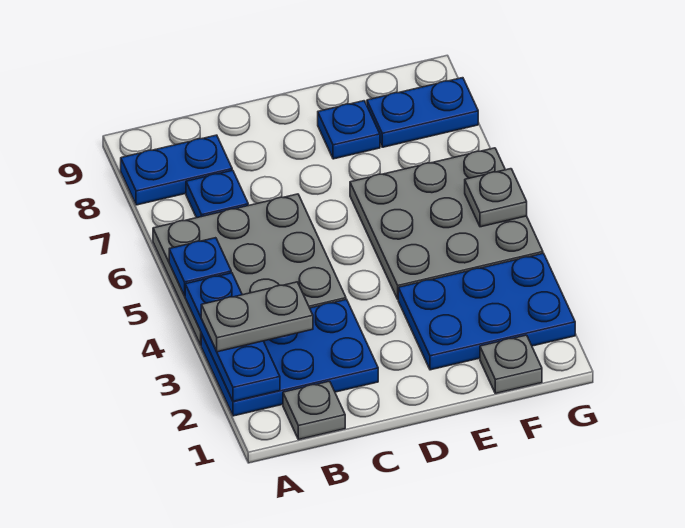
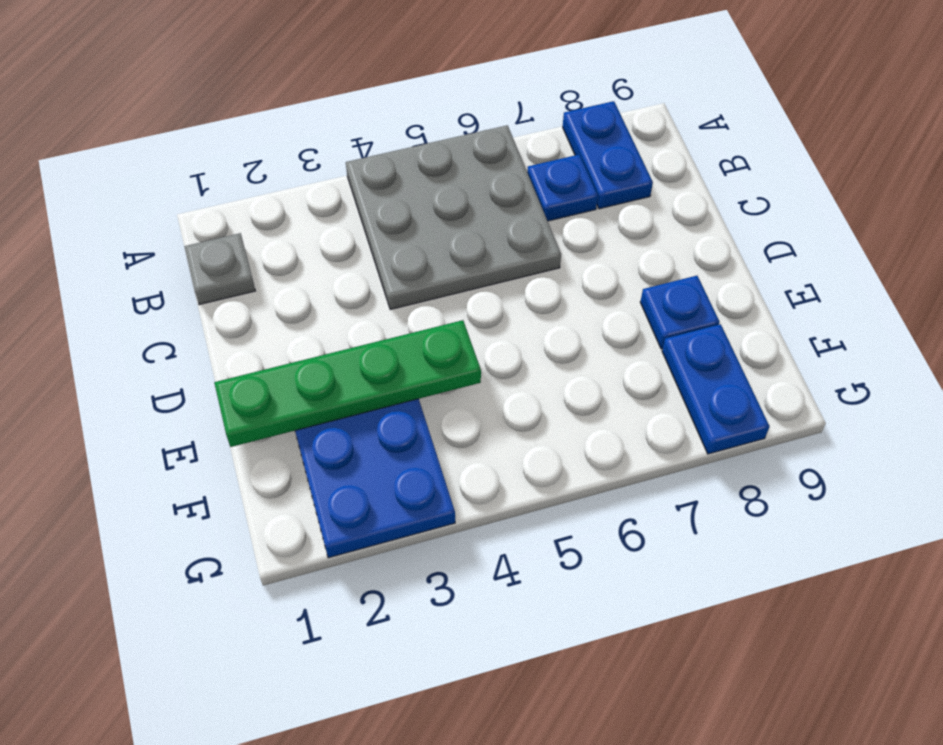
green plate E1:E4 level 2 -> none
none -> blue plate A2:C3 level 1
none -> grey plate E4:G6 level 1
none -> grey plate F1 level 1

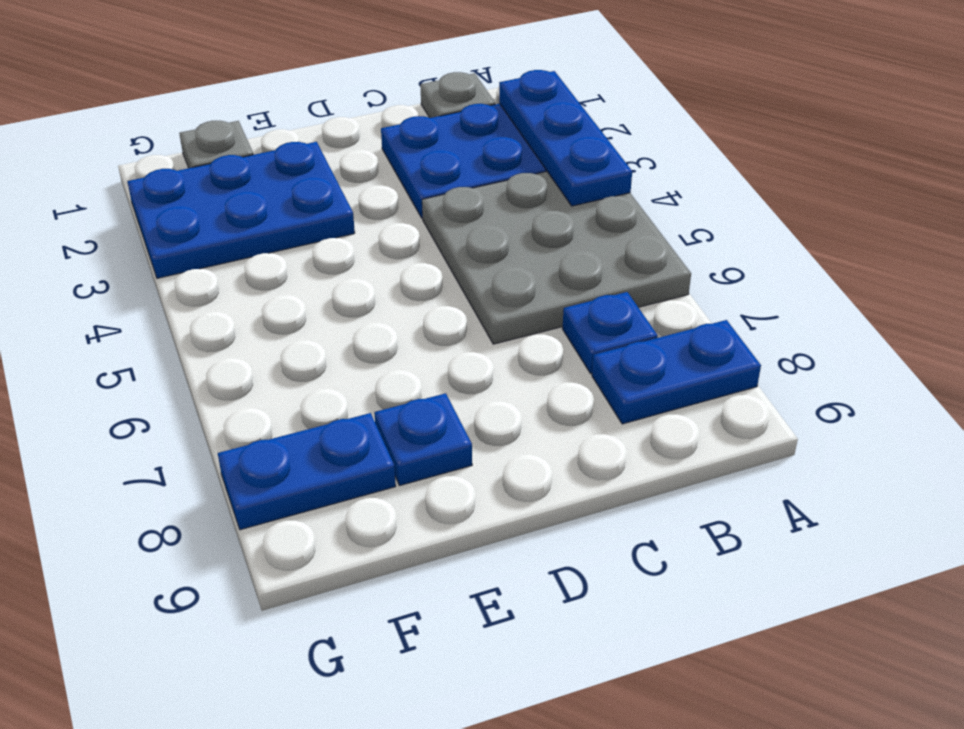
none -> grey plate E4:G6 level 1
none -> blue plate A5 level 2
none -> grey plate G5 level 2

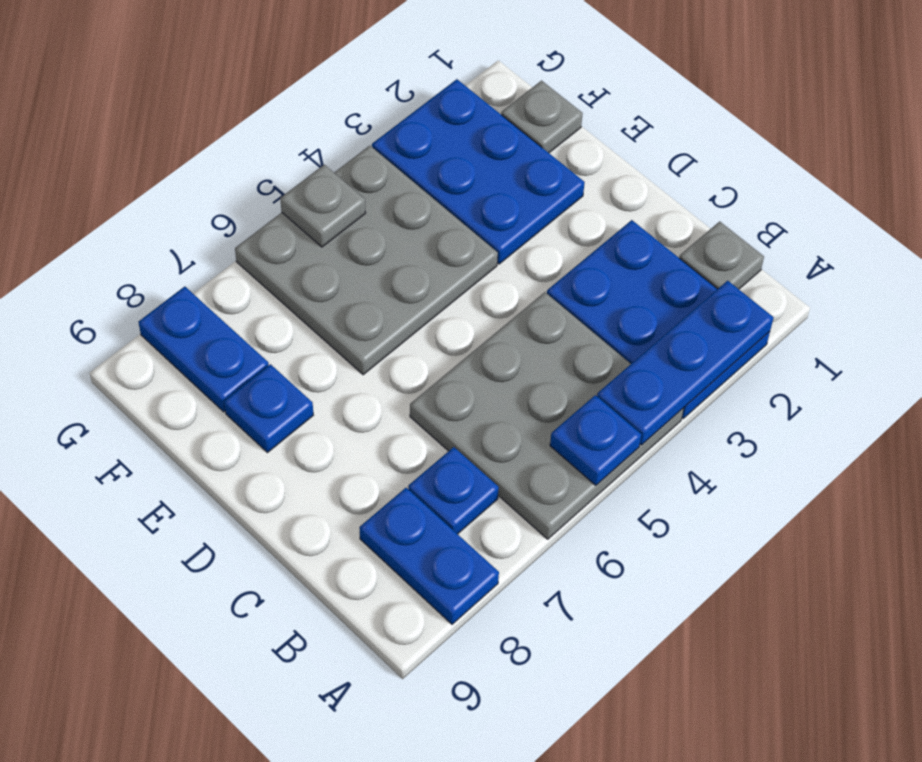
none -> grey plate A3:B3 level 3

